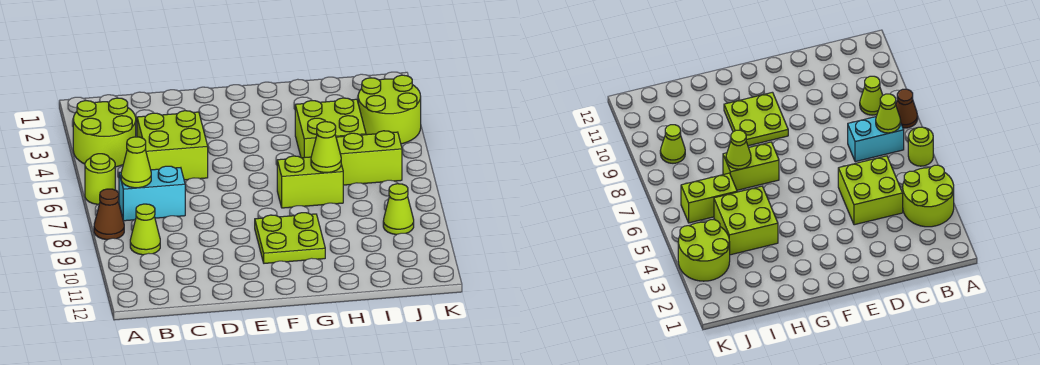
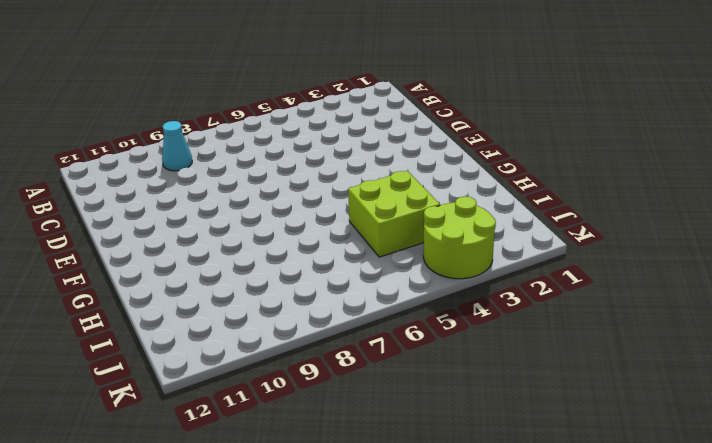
cyan cone B9 level 1 -> lime cone B9 level 1
none -> lime round brick A3:B4 level 1
none -> lime round brick A6 level 1
none -> brown cone A8 level 1

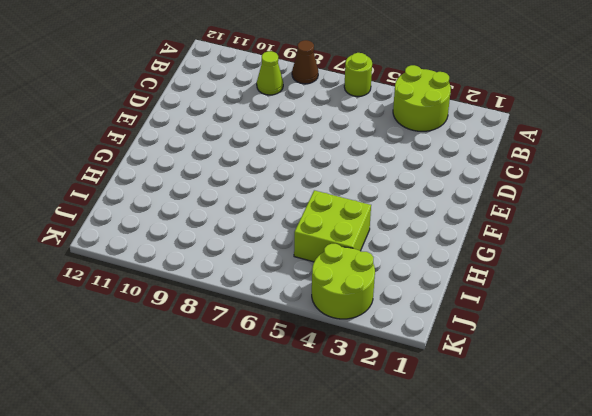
none -> cyan brick B7:C7 level 1
none -> lime brick C4:D5 level 1
none -> lime plate F9:G10 level 1

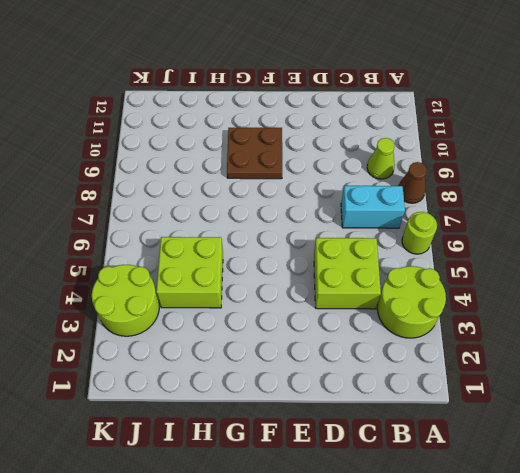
brown plate F9:G10 level 1 -> lime plate F9:G10 level 1
none -> lime brick G7:H7 level 1
none -> lime brick I6:J6 level 1
none -> lime cone J9 level 1

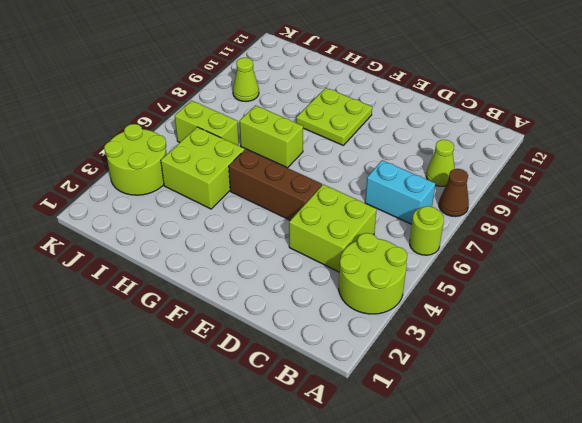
brown brick E5:G5 level 1 -> none
none -> lime cone B7 level 2
none -> lime cone H7 level 2

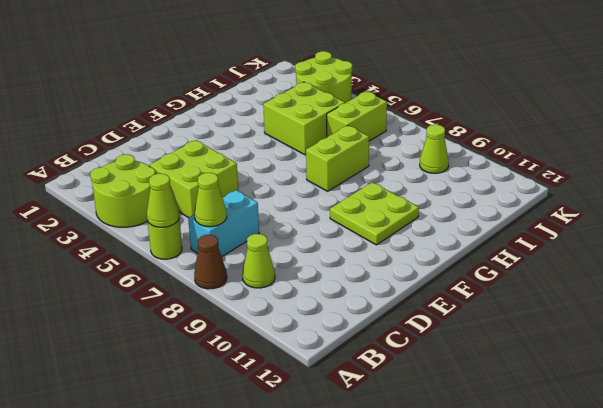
lime cone A6 level 2 -> lime cone H7 level 2

